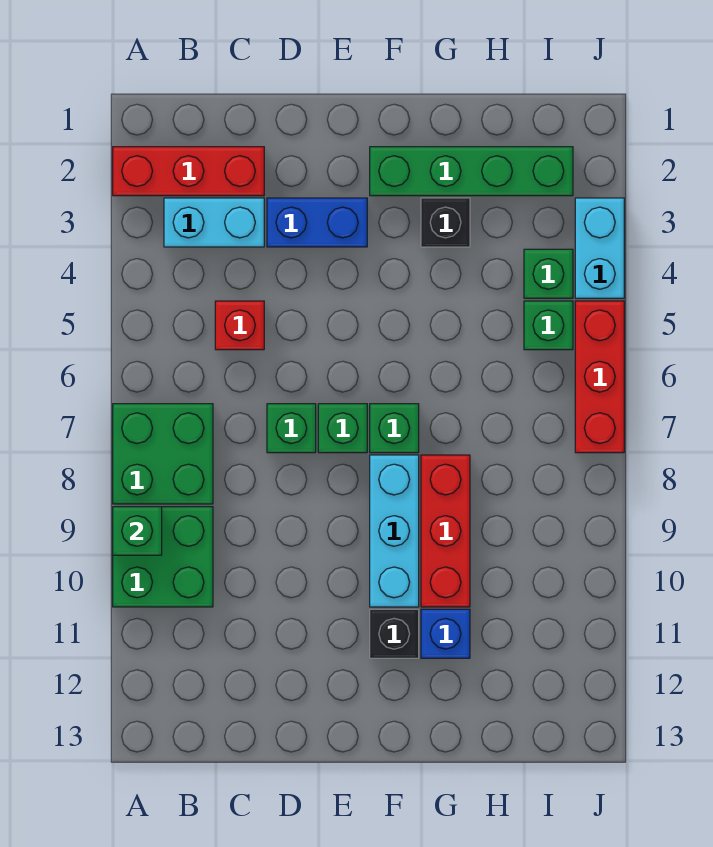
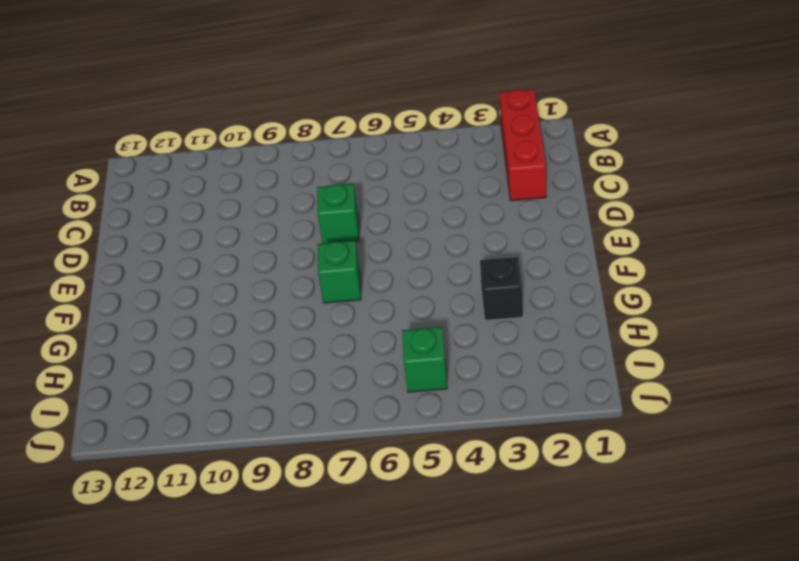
none -> green brick A7:B8 level 1
none -> green brick A9:B10 level 1
none -> cyan brick B3:C3 level 1

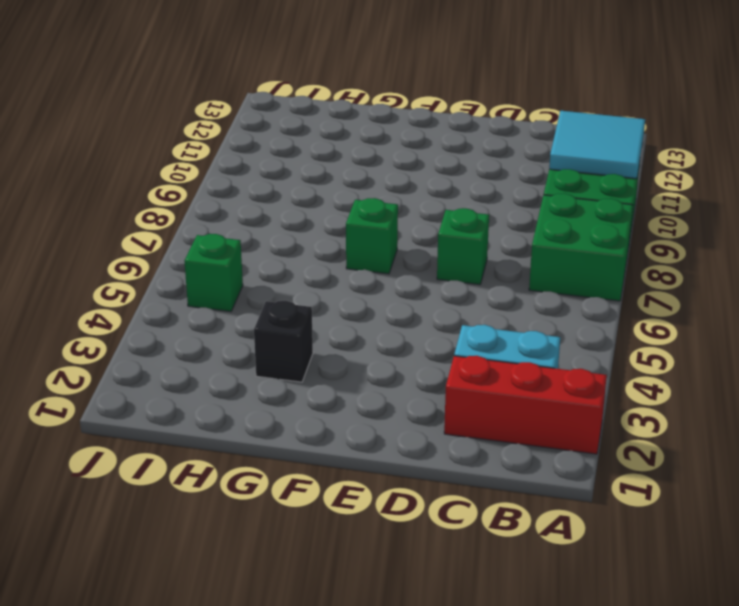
cyan tile A10:B11 level 2 -> none
none -> red brick C5 level 1
none -> blue brick D3:E3 level 1
none -> green brick E7 level 1

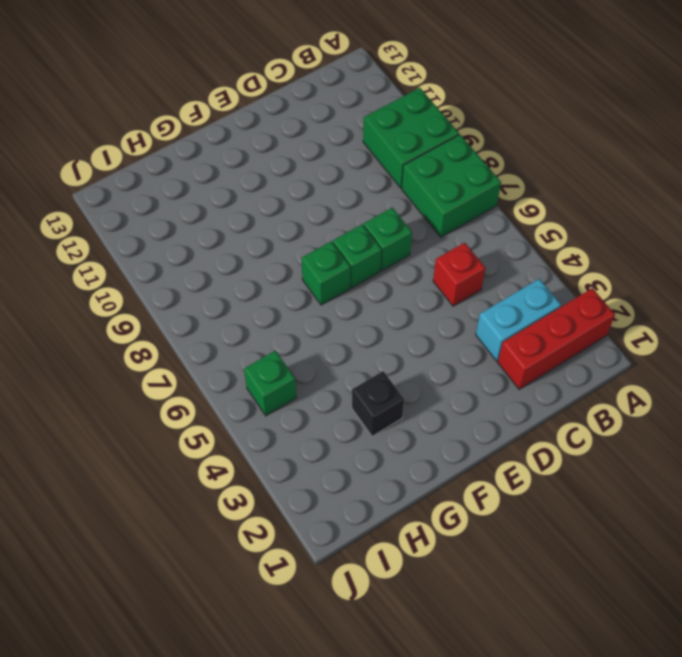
none -> blue brick D3:E3 level 1
none -> green brick F2:I2 level 1
none -> cyan brick F8:F10 level 1

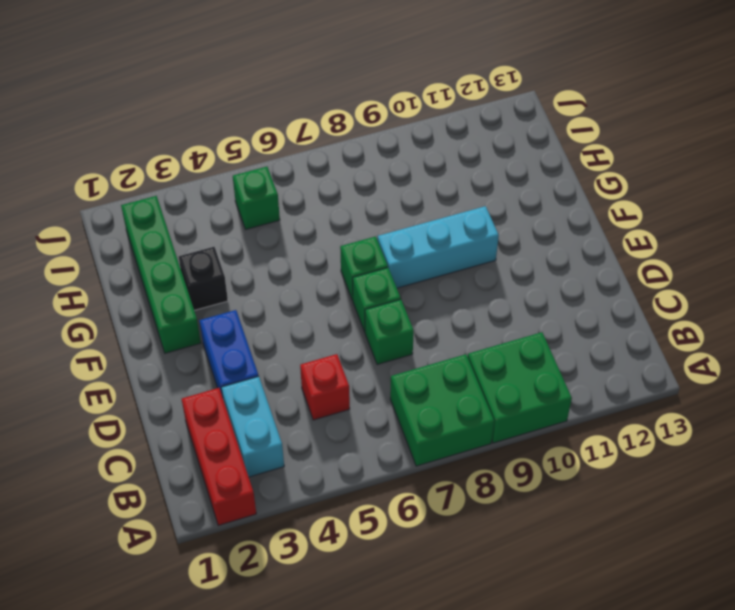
none -> black brick F11 level 1
none -> red brick G8:G10 level 1
none -> blue brick G11 level 1

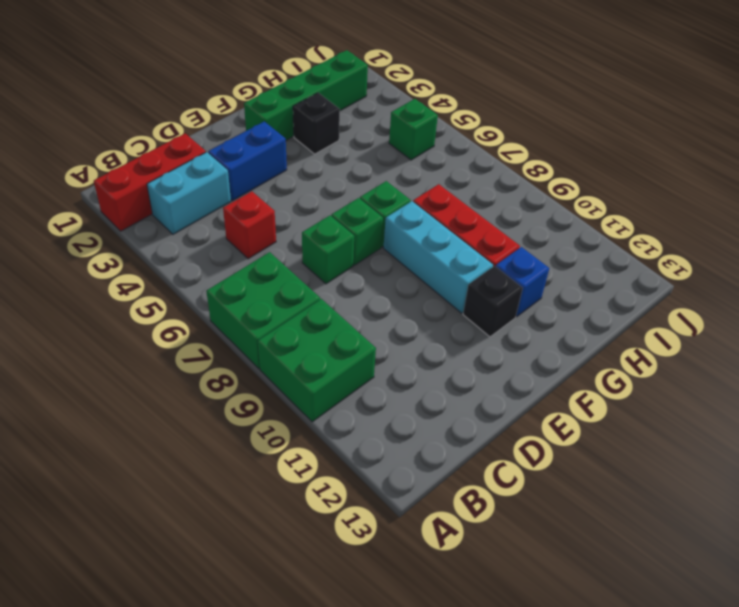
none -> green brick I4 level 1
none -> cyan brick J3:J4 level 1
none -> red brick J5:J7 level 1

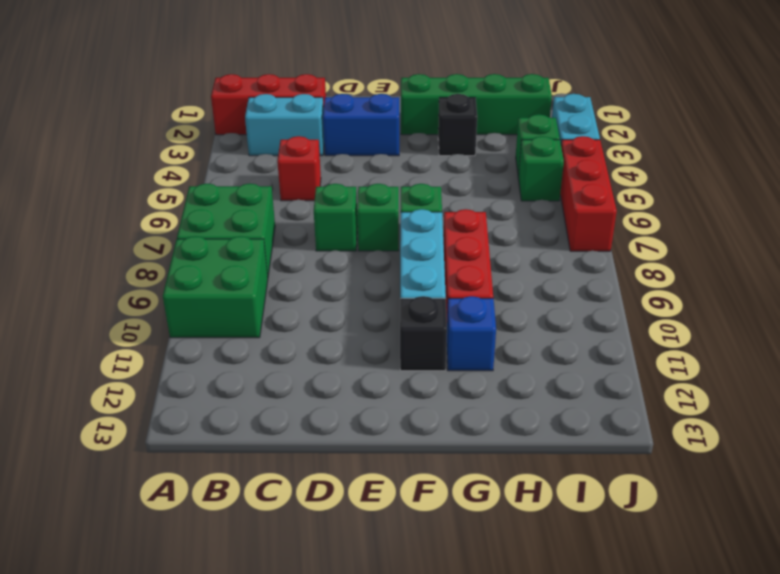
none -> green brick A9 level 2

